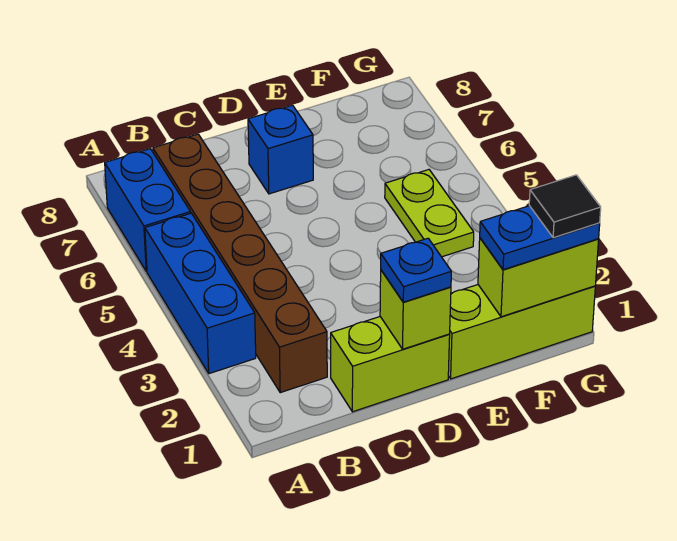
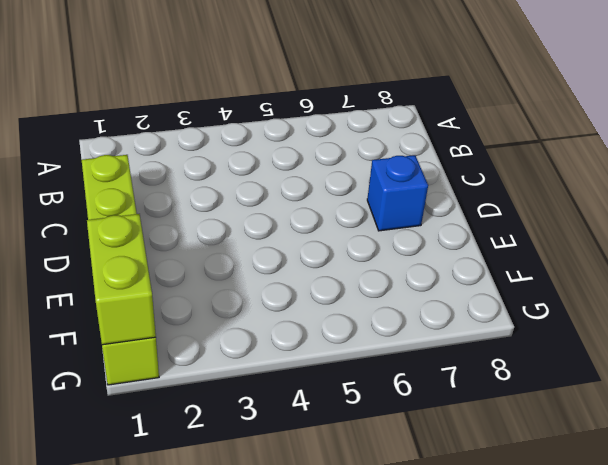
none -> blue brick A3:A5 level 1
none -> blue brick A6:A7 level 1
none -> brown brick B2:B7 level 1

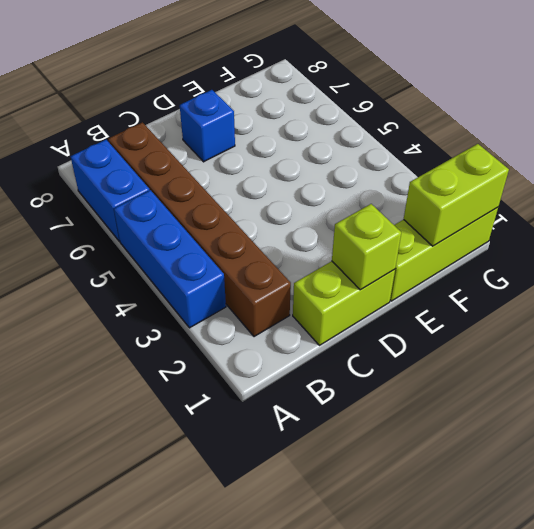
none -> lime plate F4:F5 level 1
none -> blue plate D1 level 3
none -> blue plate F1:G1 level 3

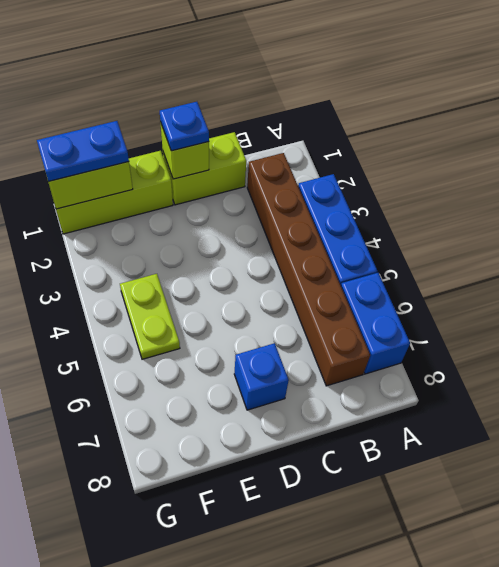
none -> black tile G1 level 4

